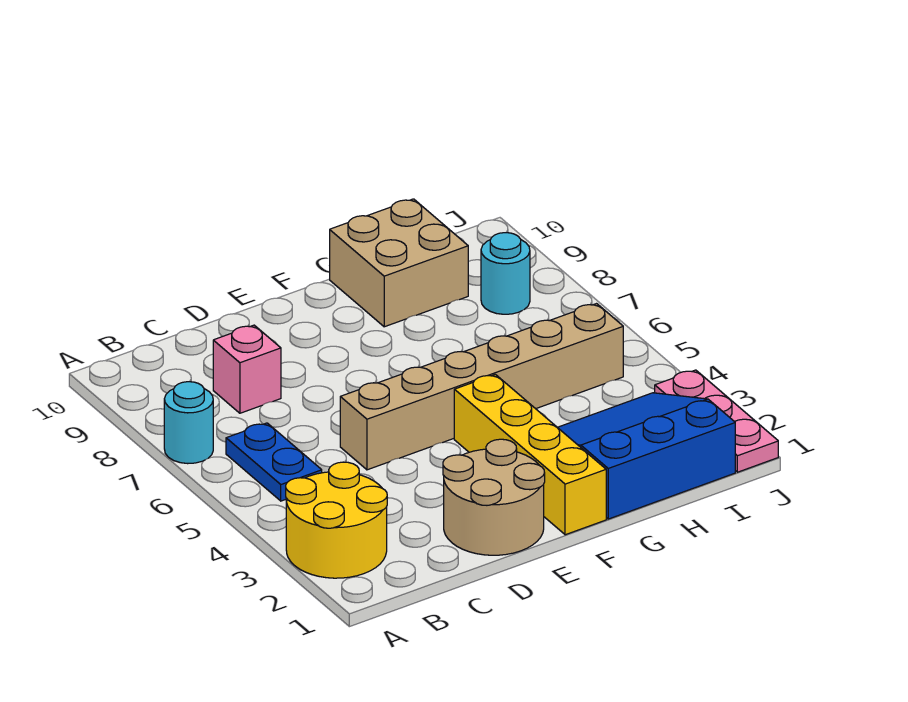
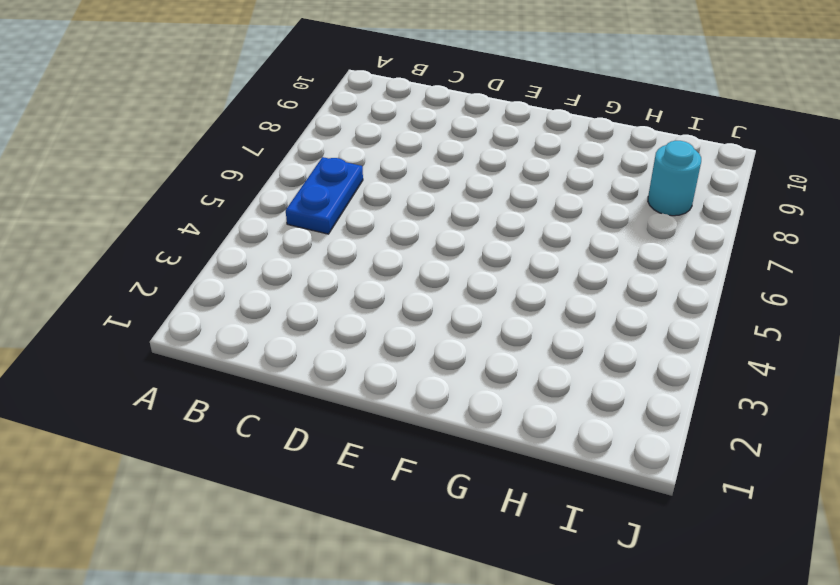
none -> yellow round brick A2:B3 level 1
none -> cyan round brick A7 level 1

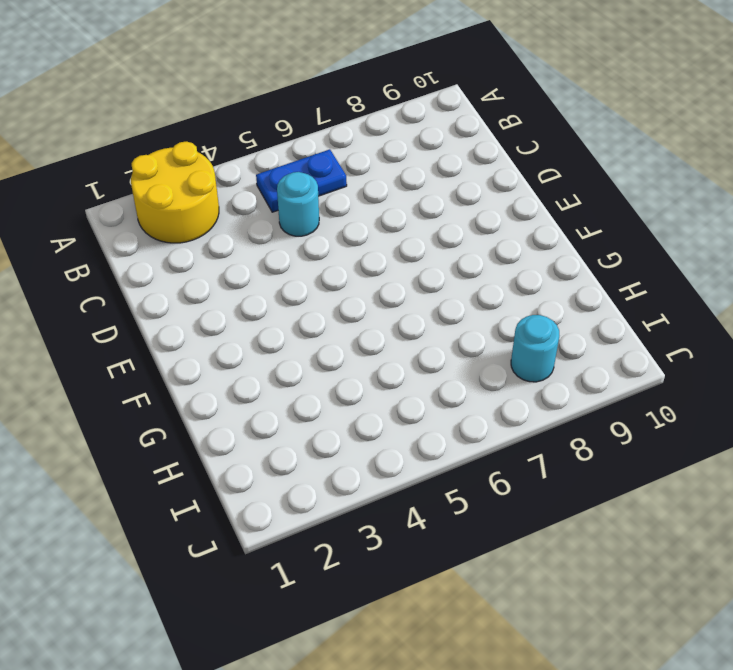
cyan round brick C5 level 1 -> cyan round brick A7 level 1
none -> pink brick C8 level 1
none -> tan round brick D1:E2 level 1

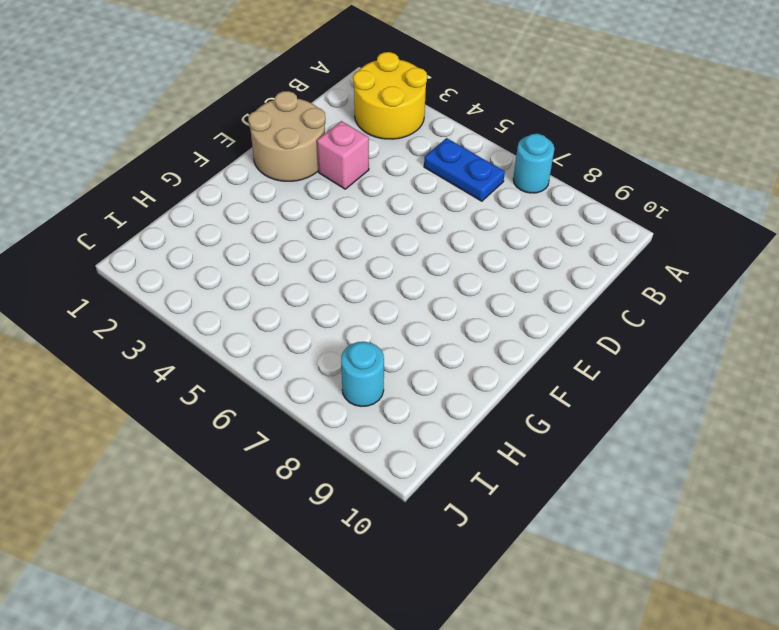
pink brick D3 level 1 -> pink brick C8 level 1
none -> tan brick D5:I5 level 1
none -> yellow brick F1:F4 level 1

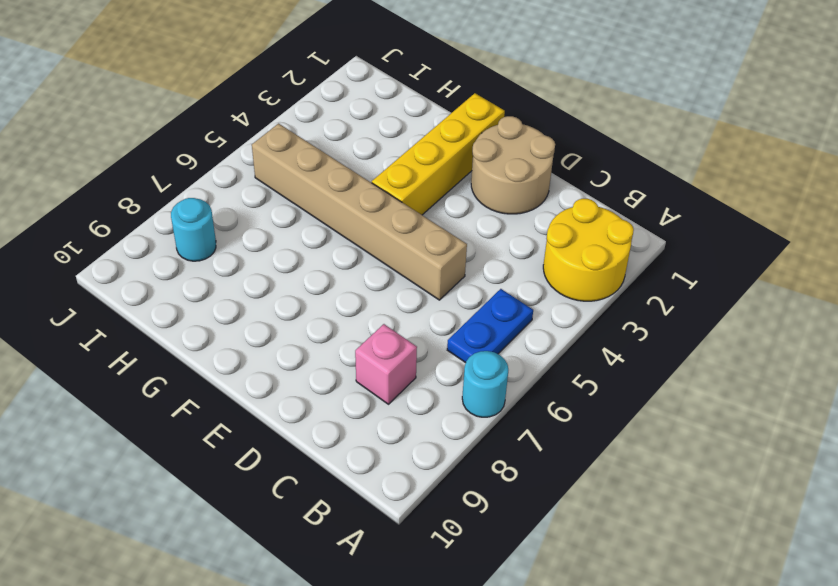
none -> blue slope G1:I3 level 1 top 1
none -> tan brick G9:H10 level 1

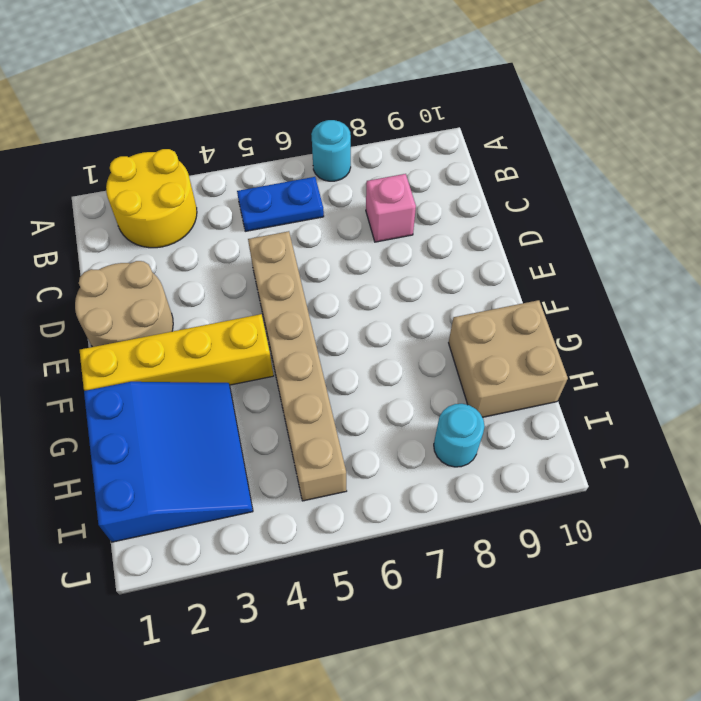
none -> pink plate J1:J3 level 1

